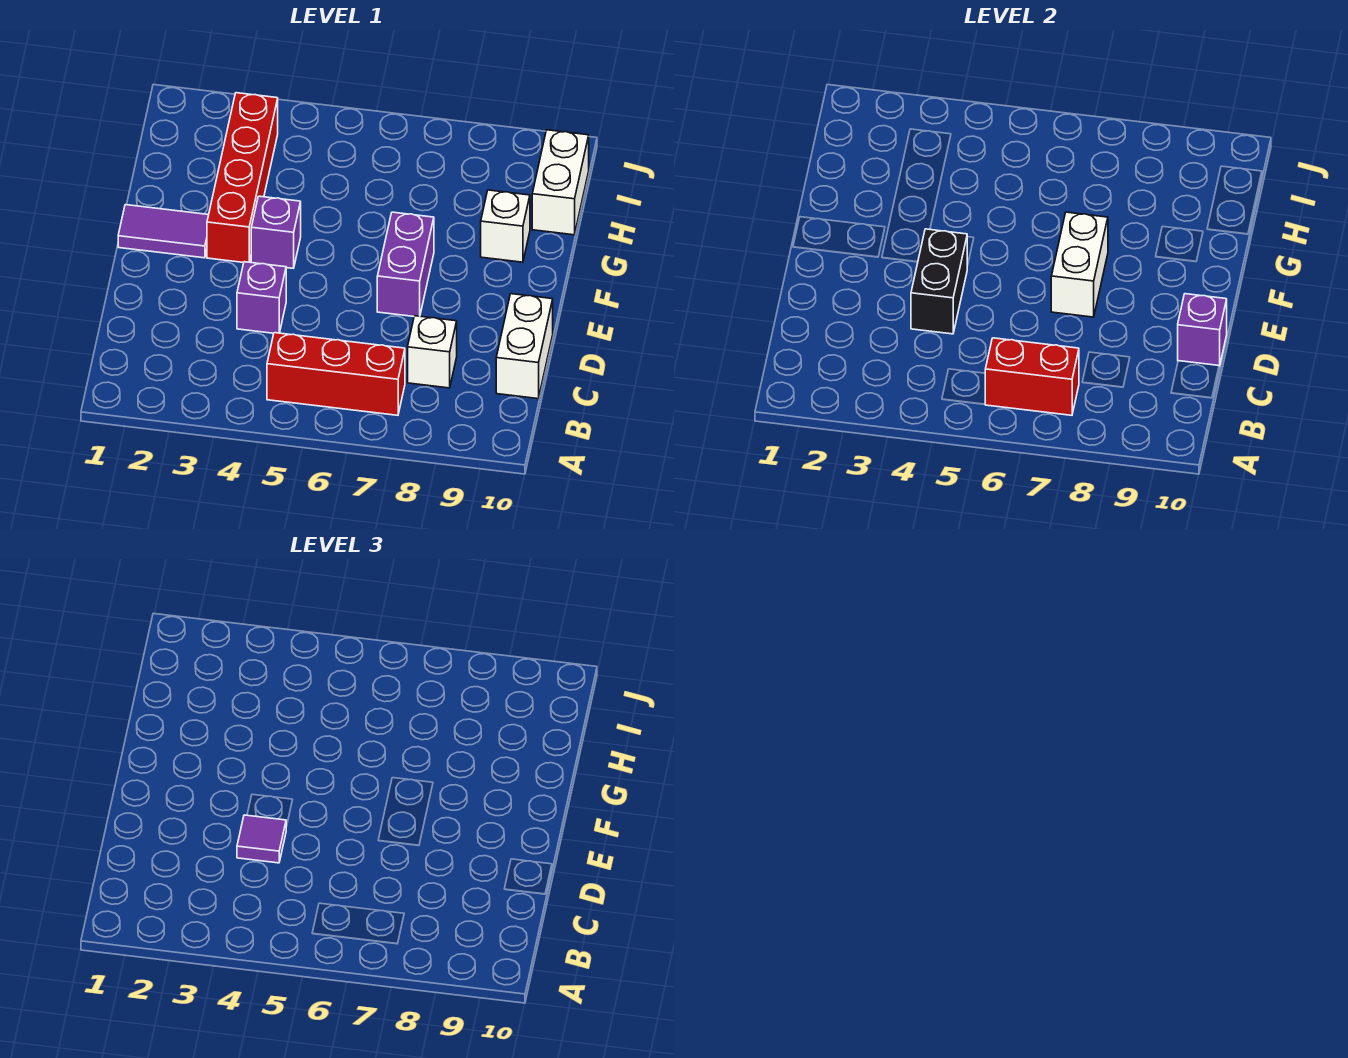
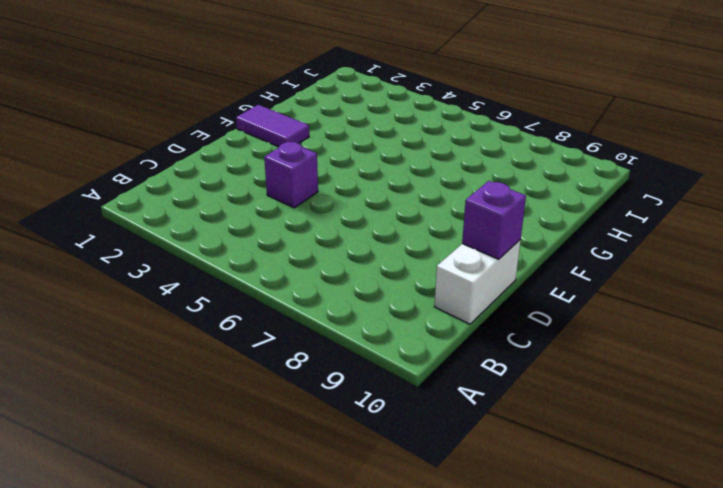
none -> red brick B5:B7 level 1
none -> white brick C8 level 1
none -> purple brick E7:F7 level 1

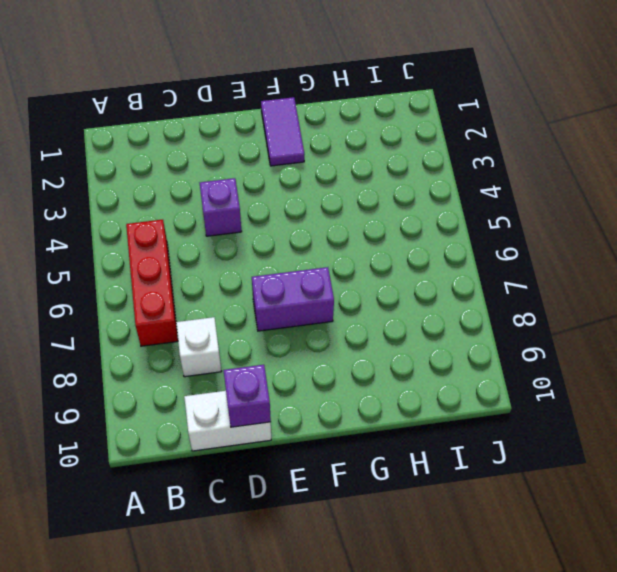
none -> red brick F3:I3 level 1
none -> purple brick F4 level 1
none -> white brick G9 level 1

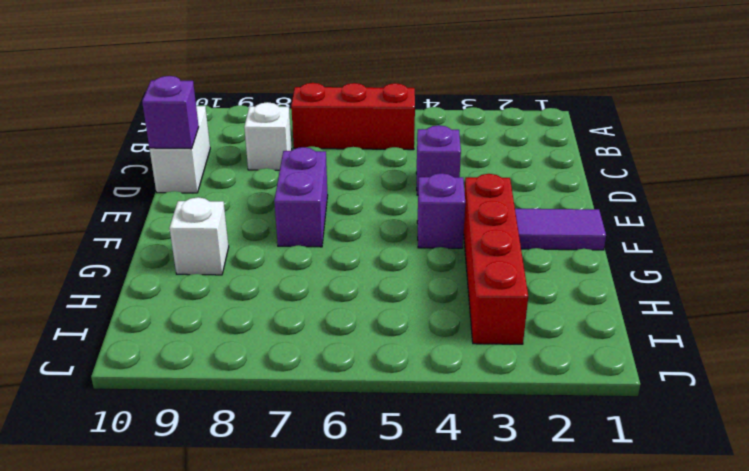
none -> white brick H10:I10 level 1
none -> red brick B6:B7 level 2
none -> black brick D4:E4 level 2

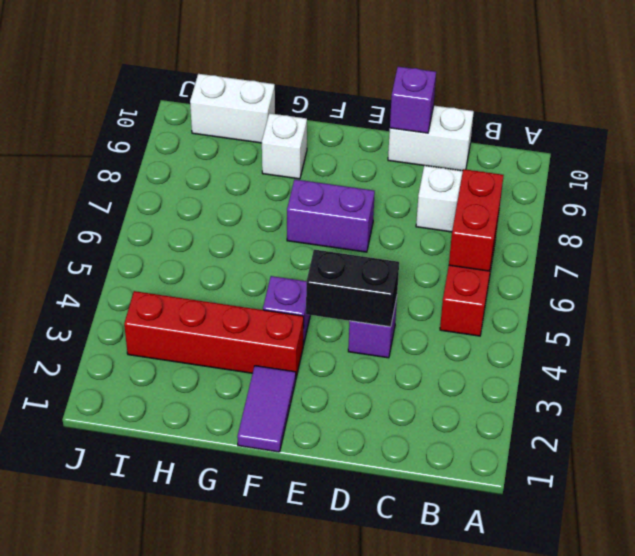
none -> white brick E7:F7 level 2
none -> purple tile D4 level 3

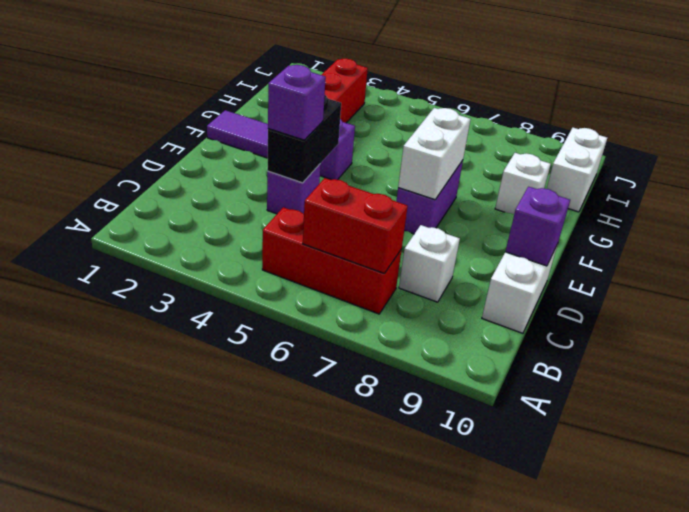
purple brick D4 level 3 -> purple tile D4 level 3

